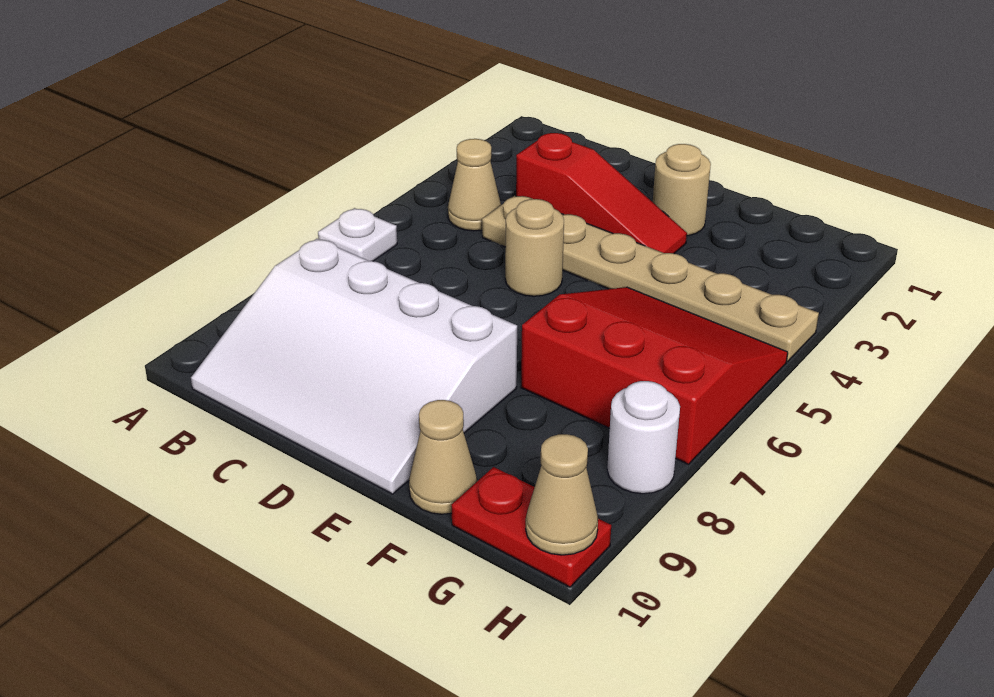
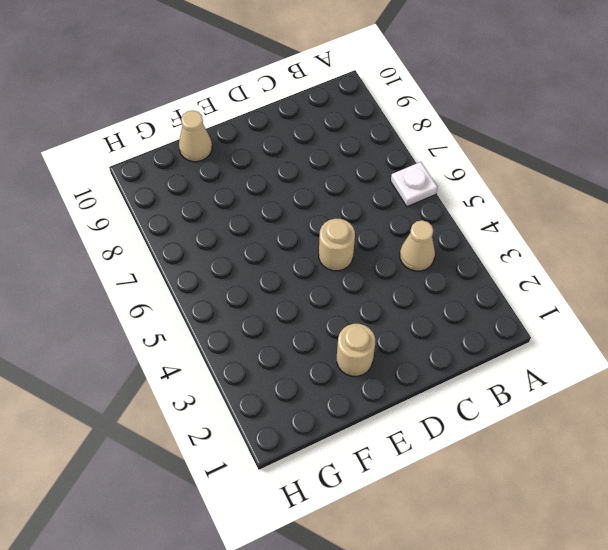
none -> white slope B8:E10 level 1 top 8
none -> red slope C3:E3 level 1 top C
none -> tan plate C4:H4 level 1

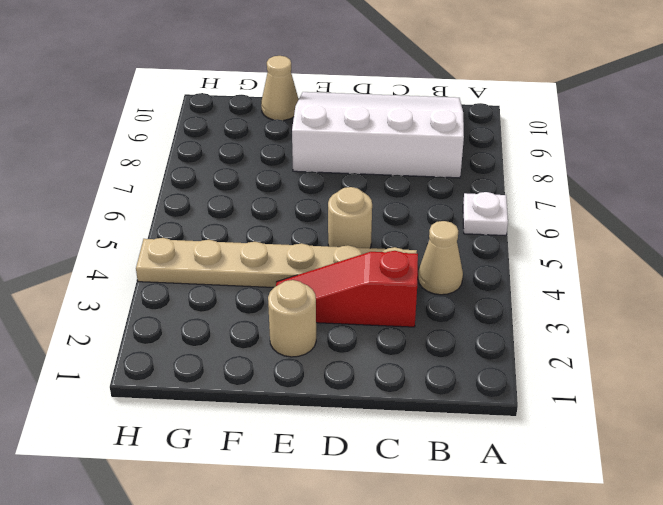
none -> red slope F5:H7 level 1 top 7
none -> red plate G10:H10 level 1
none -> white round brick H8 level 1

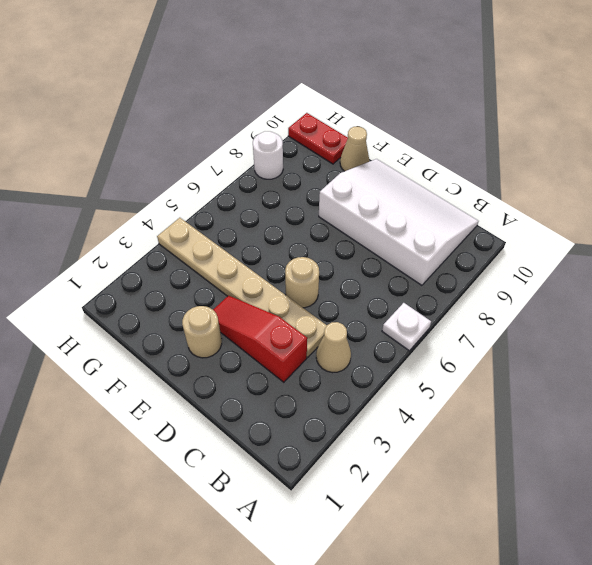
none -> red slope F5:H7 level 1 top 7
none -> tan cone H10 level 2

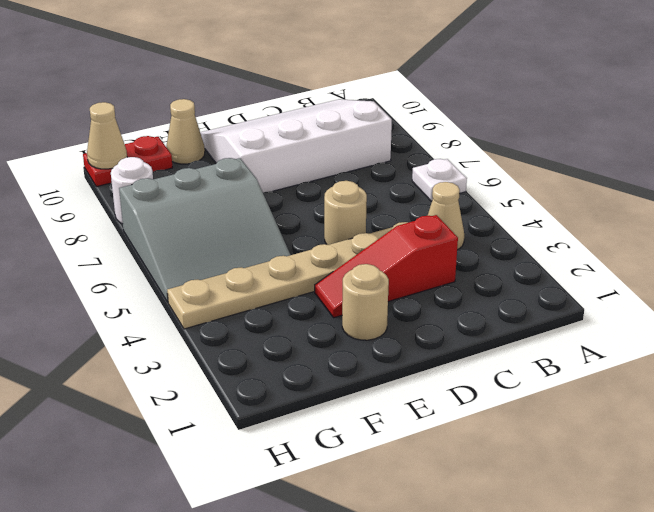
grey slope F5:H7 level 1 top 7 -> red slope F5:H7 level 1 top 7

